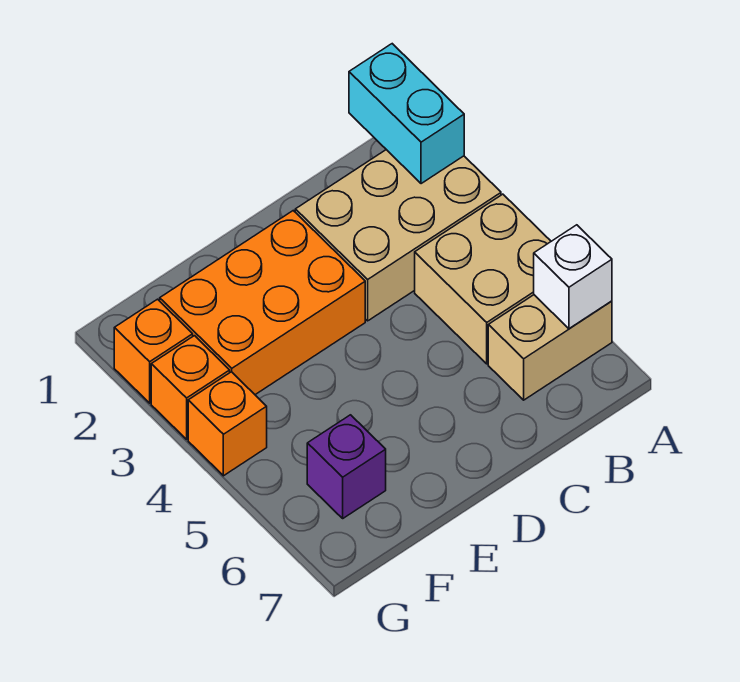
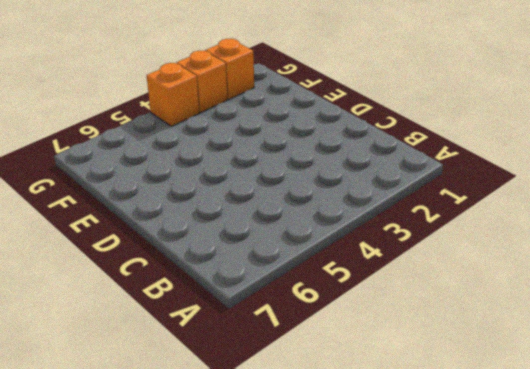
none -> tan brick A2:C3 level 1
none -> tan brick A4:B5 level 1

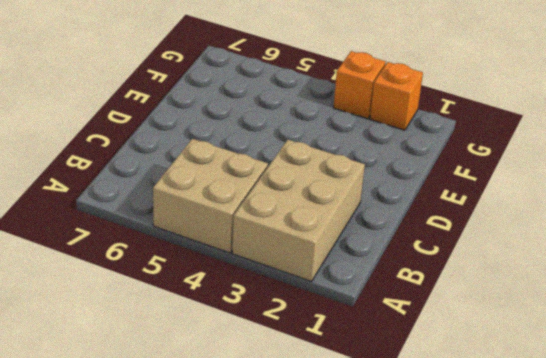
none -> tan brick A6:B6 level 1
none -> orange brick D2:F3 level 1

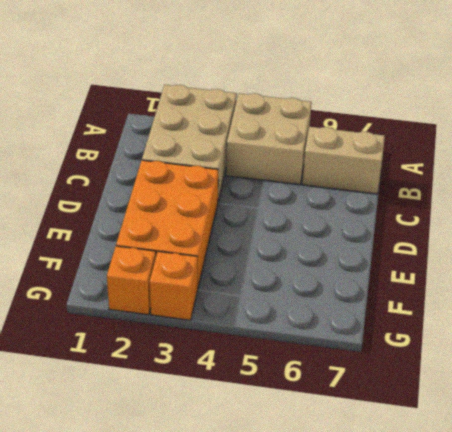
tan brick B6:B7 level 1 -> tan brick A6:B6 level 1
none -> purple brick F6 level 1
none -> orange brick G4 level 1

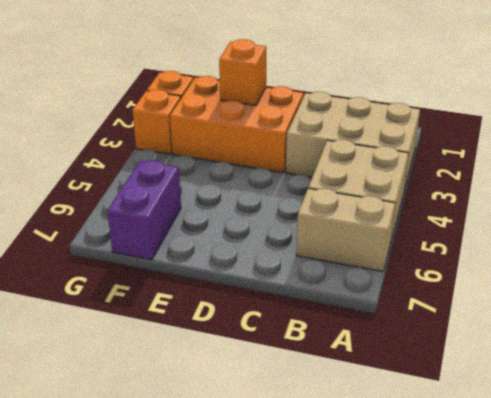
orange brick E2 level 2 -> orange brick G4 level 1
purple brick F6:F7 level 1 -> purple brick F6 level 1
none -> cyan brick A1:A2 level 2
none -> white brick A6 level 2

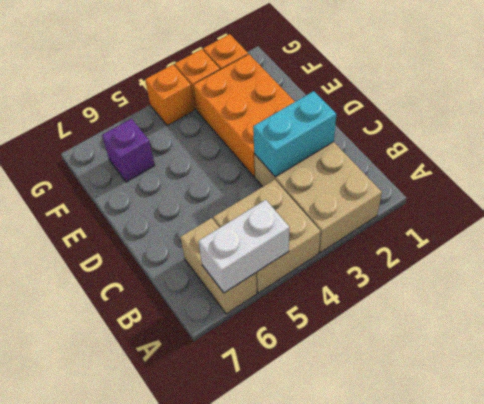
white brick A5:A6 level 2 -> white brick A6 level 2
cyan brick C2:C3 level 2 -> cyan brick A1:A2 level 2

